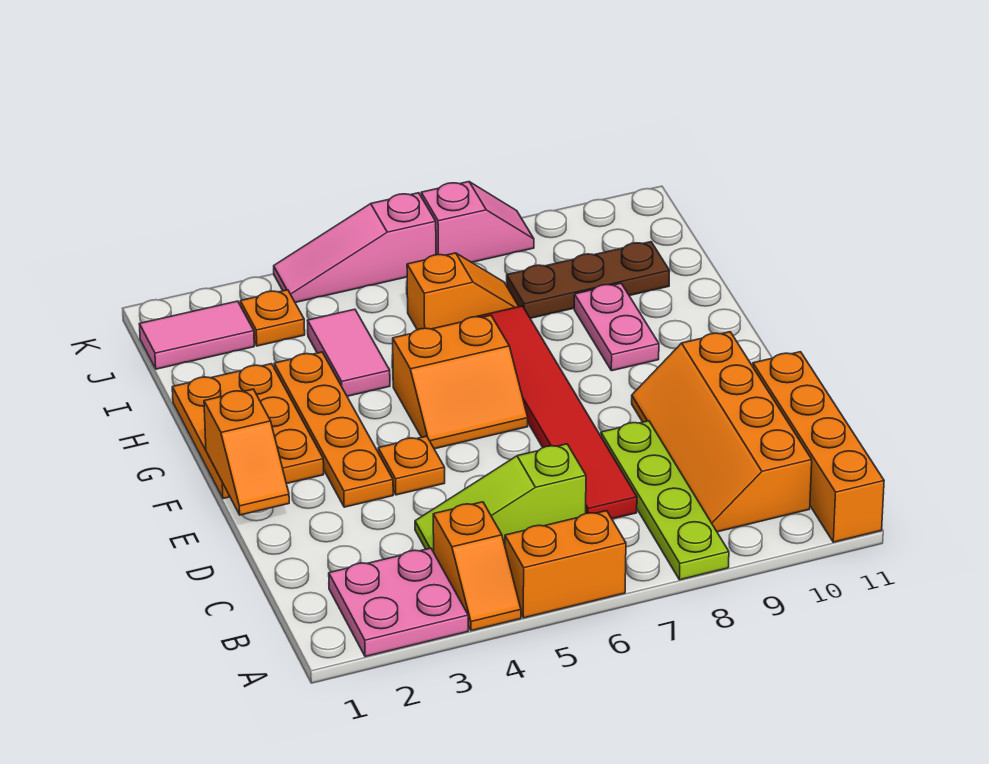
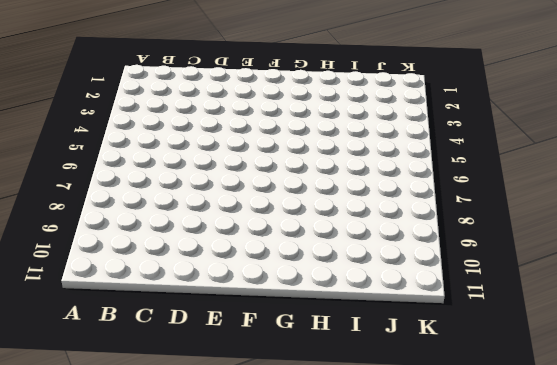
none -> pink plate A2:B3 level 1
none -> orange slope A4:B4 level 1 top B
none -> orange brick A5:A6 level 1

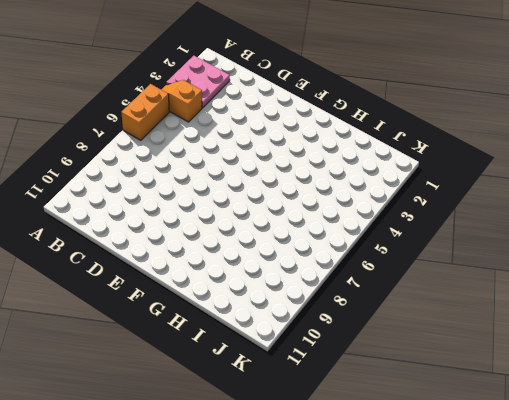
none -> lime plate A8:D8 level 1
none -> orange brick A11:D11 level 1
none -> orange slope B9:E10 level 1 top 10

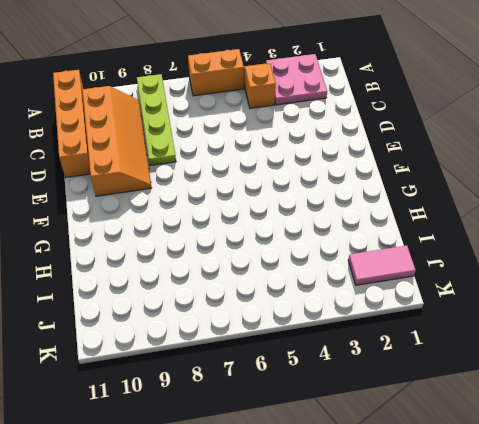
none -> lime slope C4:C6 level 1 top 6
none -> red tile C7:H7 level 1
none -> orange plate E3:H3 level 1

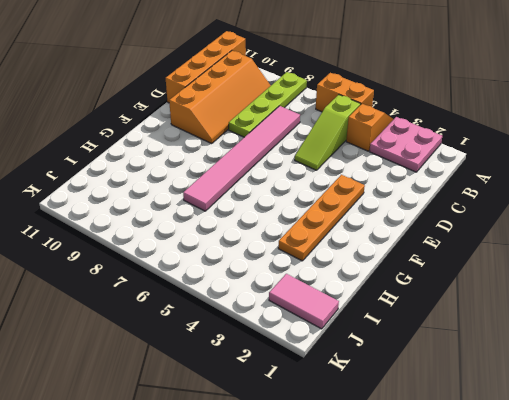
lime slope B5:D5 level 1 top B -> lime slope C4:C6 level 1 top 6
pink tile C7:H7 level 1 -> red tile C7:H7 level 1
none -> orange plate E4 level 1
none -> orange plate F1:H2 level 1
none -> orange slope F5:G6 level 1 top G

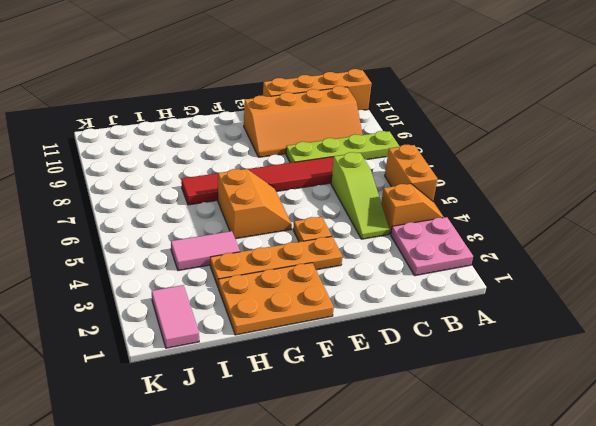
none -> pink plate G9:H9 level 1
none -> orange slope I6:I7 level 1 top 6
none -> brown plate I8:I10 level 1

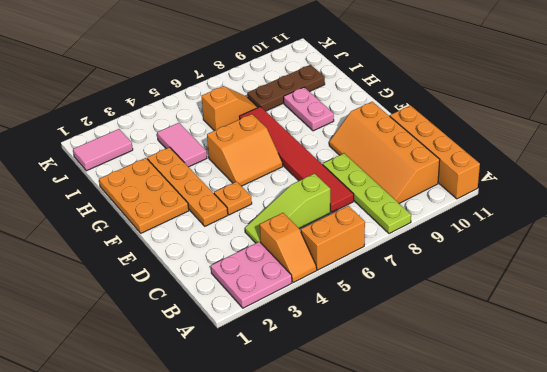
none -> orange plate J3 level 1
none -> pink slope K4:K6 level 1 top 6
none -> pink slope K7:K8 level 1 top 7

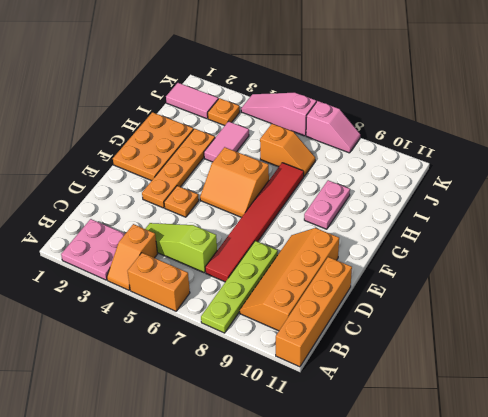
none -> brown plate I8:I10 level 1
none -> orange slope E1:F1 level 2 top F

